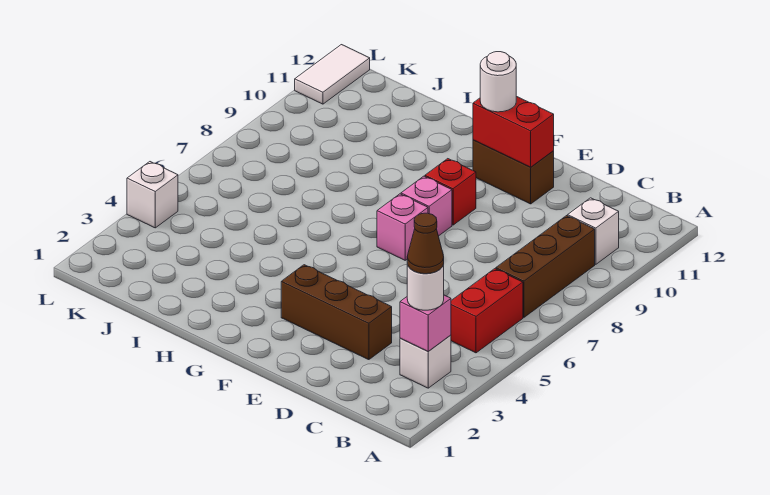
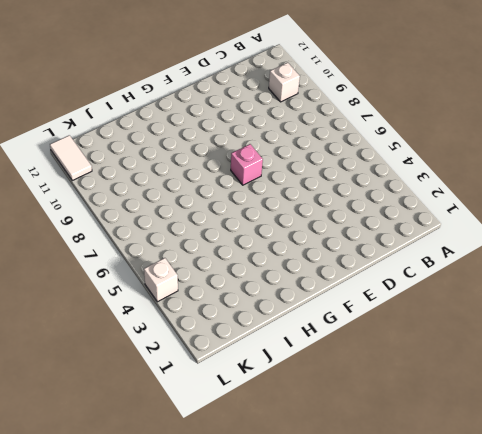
none -> white brick B3 level 1
none -> red brick B5:B6 level 1
none -> brown brick B7:B9 level 1

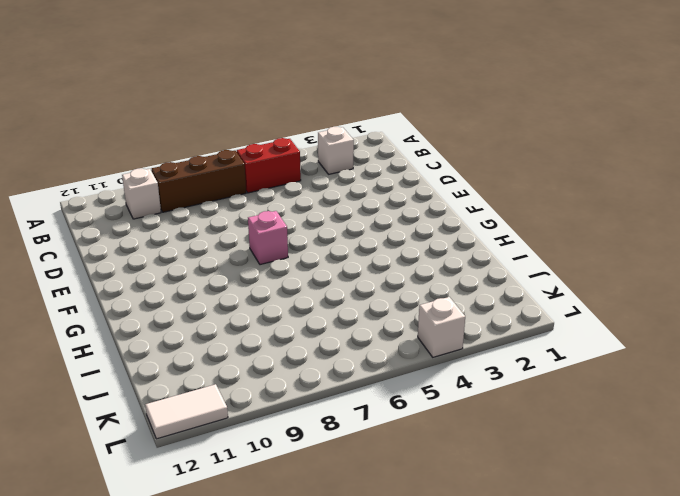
none -> brown brick D3:F3 level 1
none -> brown brick E11:F11 level 1
none -> pink brick F8 level 1

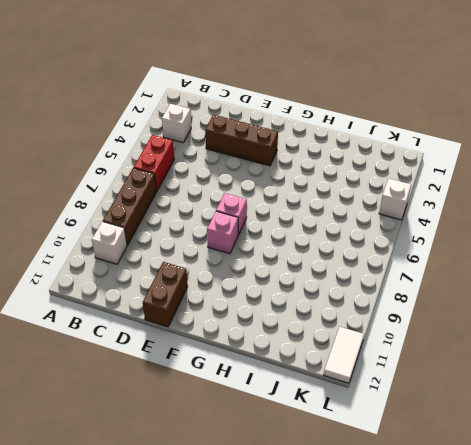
brown brick E11:E12 level 1 -> brown brick E11:F11 level 1
none -> red brick F9 level 1
none -> pink brick B3 level 2
none -> red brick E11:F11 level 2

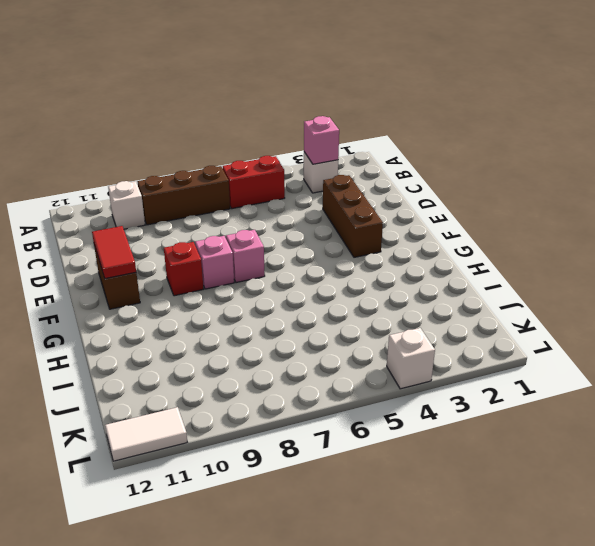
red tile E11:F11 level 2 -> red brick E11:F11 level 2
none -> white round brick B3 level 3
none -> white round brick F11 level 3
none -> brown cone B3 level 4

